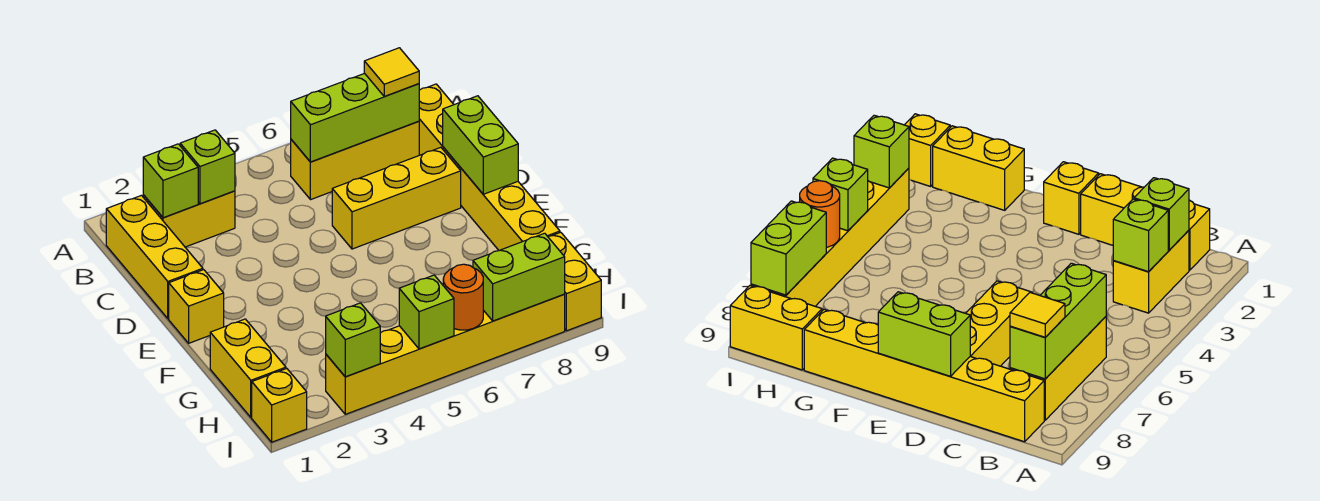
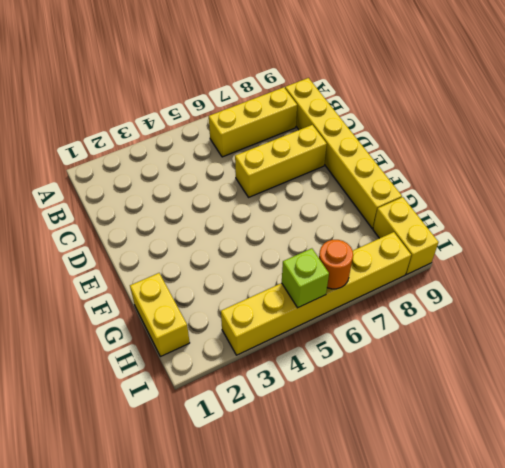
none -> yellow brick B1:D1 level 1
none -> yellow brick B2:B3 level 1
none -> yellow brick E1 level 1

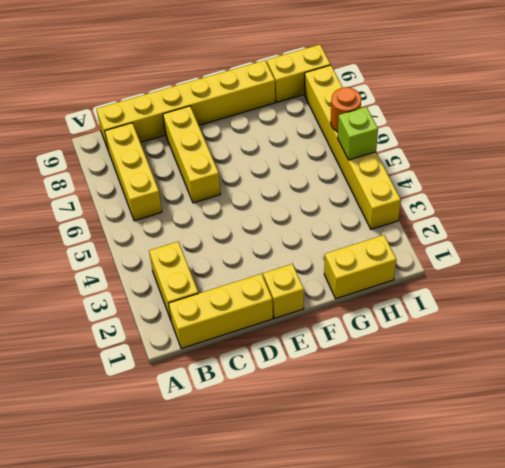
none -> yellow brick I1 level 1
none -> lime brick B2 level 2
none -> lime brick B3 level 2

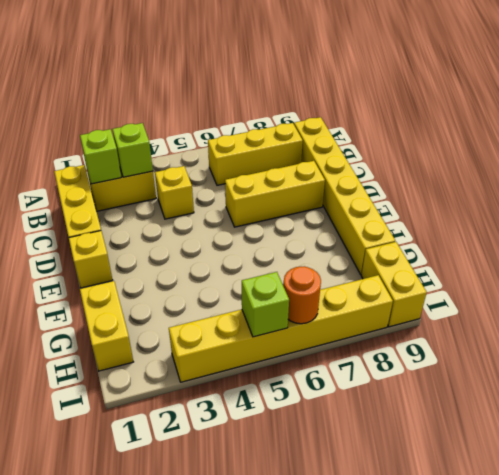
yellow brick C4 level 1 -> yellow brick I1 level 1
none -> lime brick B6:B8 level 2
none -> lime brick D9:E9 level 2
none -> lime brick I3 level 2

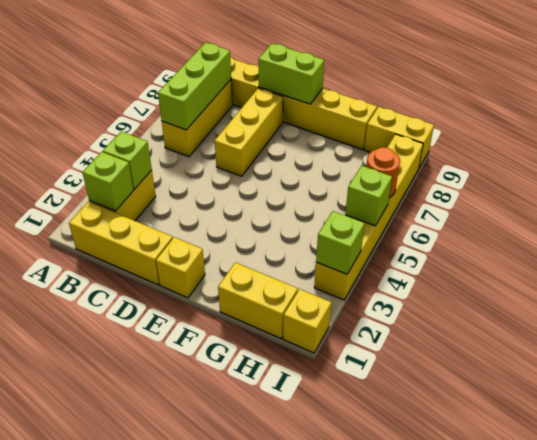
none -> lime brick I7:I8 level 2
none -> yellow tile B8 level 3

